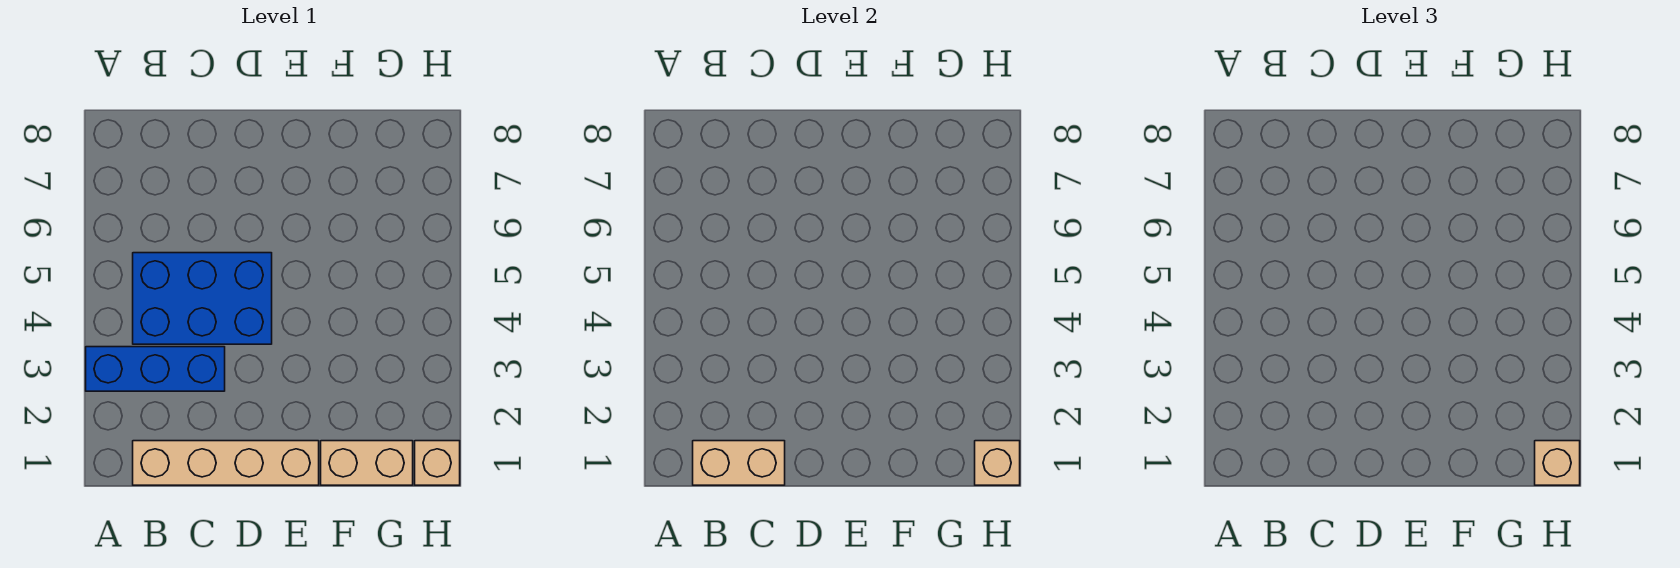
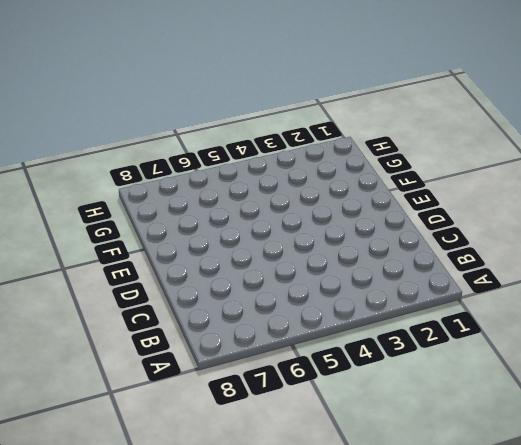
none -> blue brick A3:C3 level 1
none -> tan brick B1:E1 level 1

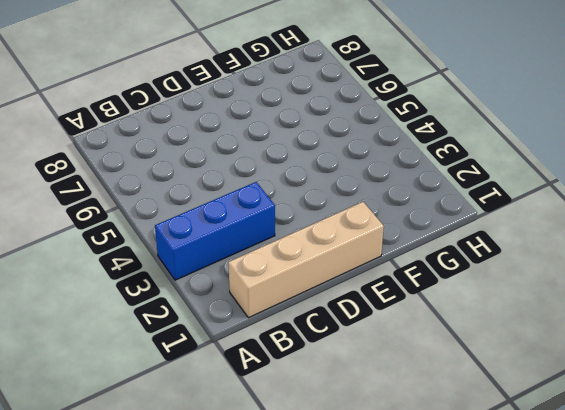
none -> blue brick B4:D5 level 1
none -> tan brick F1:G1 level 1

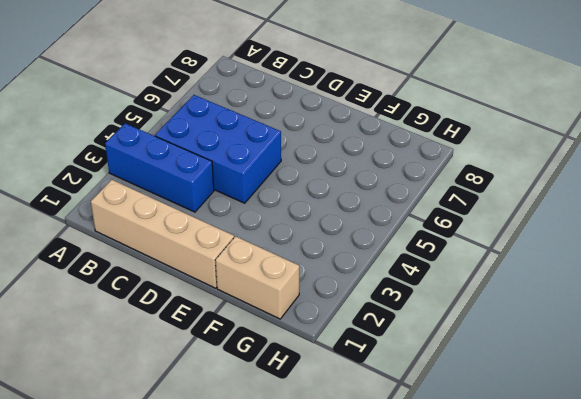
none -> tan brick H1 level 1
none -> tan brick B1:C1 level 2

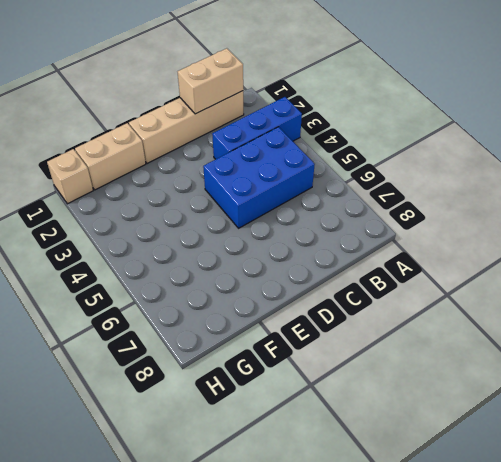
none -> tan brick H1 level 2
none -> tan brick H1 level 3

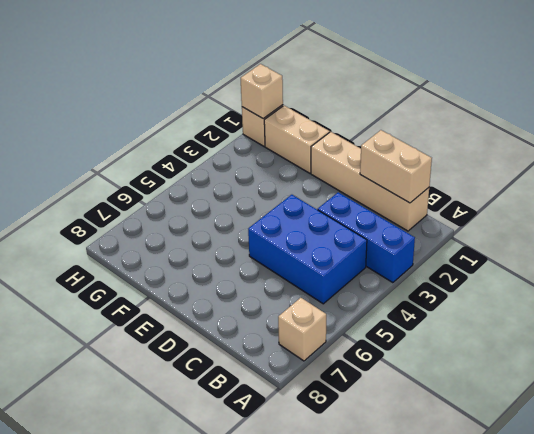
tan brick A7 level 1 -> tan brick H1 level 3

